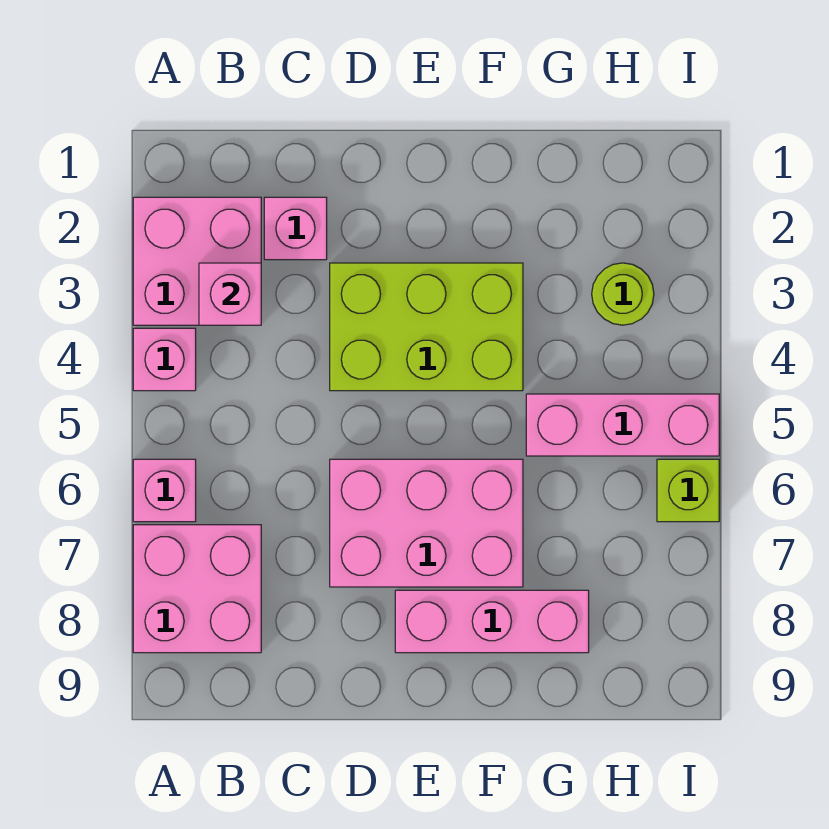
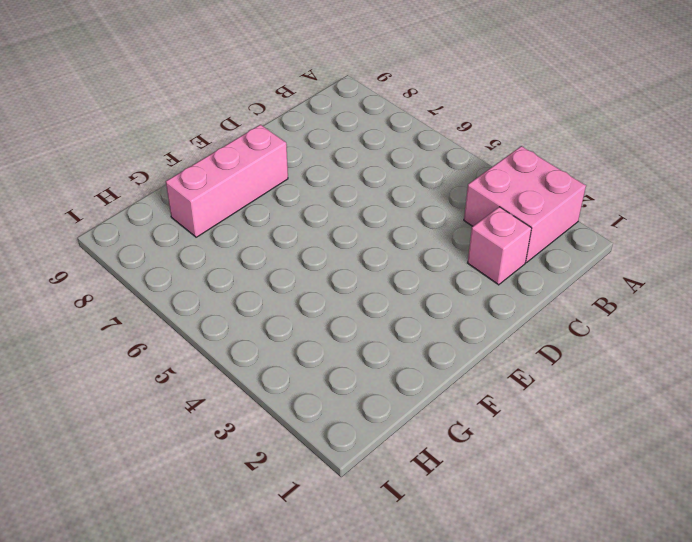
none -> pink brick A4 level 1
none -> pink brick A6 level 1
none -> pink brick A7:B8 level 1

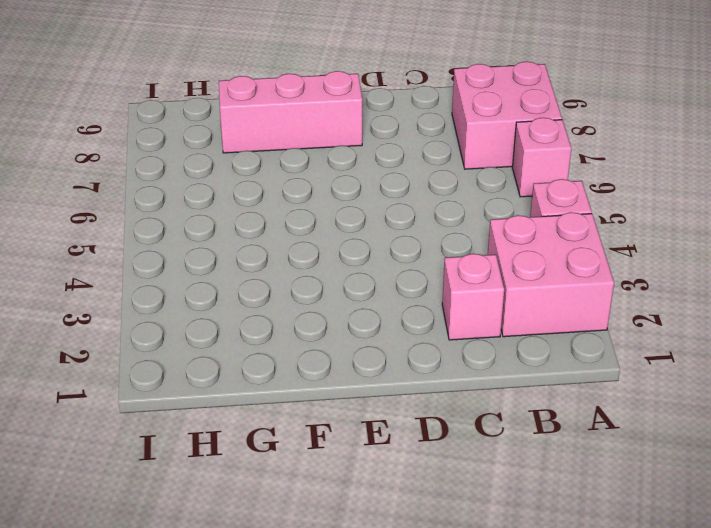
none -> lime brick D3:F4 level 1
none -> pink brick D6:F7 level 1
none -> pink brick G5:I5 level 1

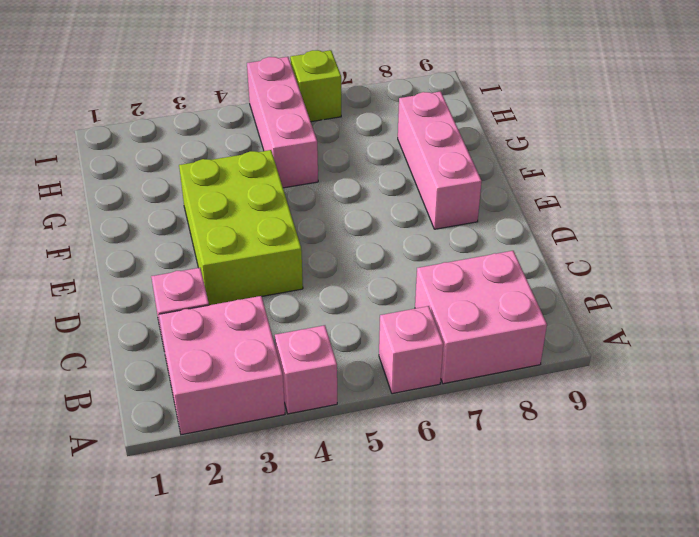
none -> pink brick D6:F7 level 1
none -> lime round brick H3 level 1
none -> pink brick B3 level 2

